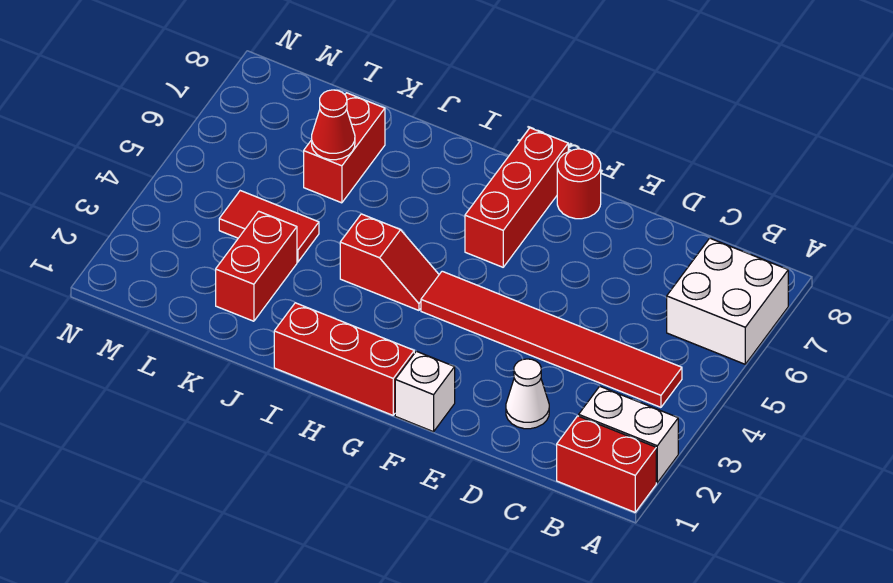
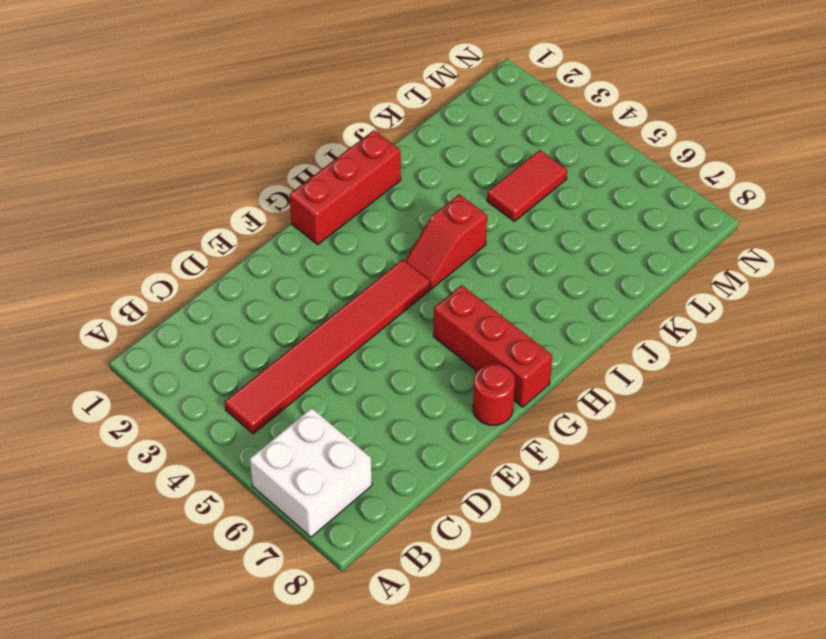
none -> red brick A1:B1 level 1
none -> white brick A2:B2 level 1
none -> white cone D2 level 1

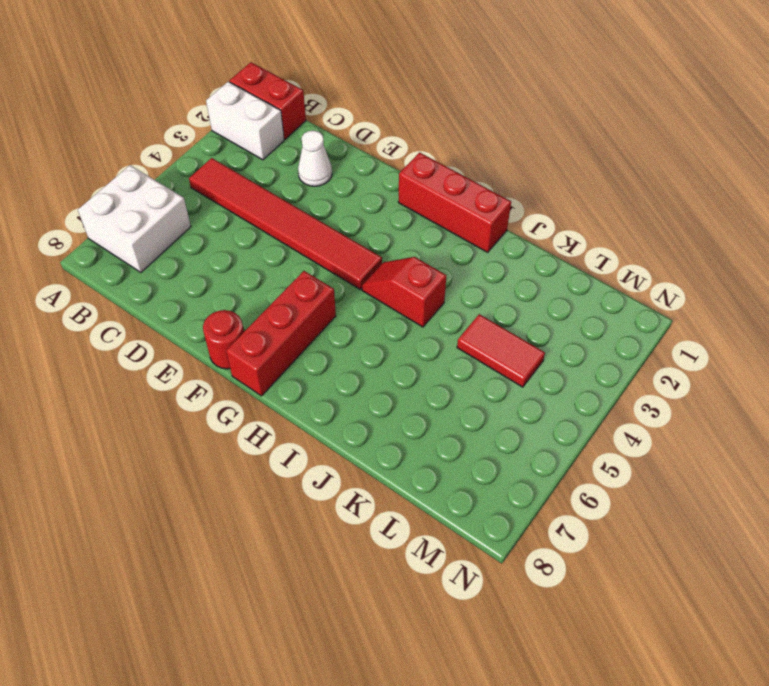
none -> white brick F1 level 1
none -> red brick K2:K3 level 1
none -> red brick K6:K7 level 1

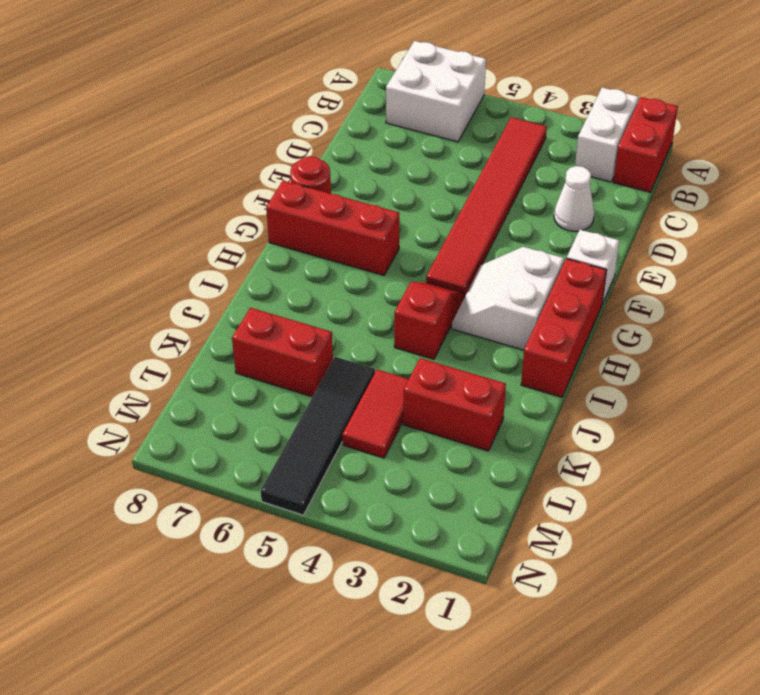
white slope G2:H3 level 1 top 2 -> none
black tile K5:N5 level 1 -> none
none -> red cone K6 level 2

